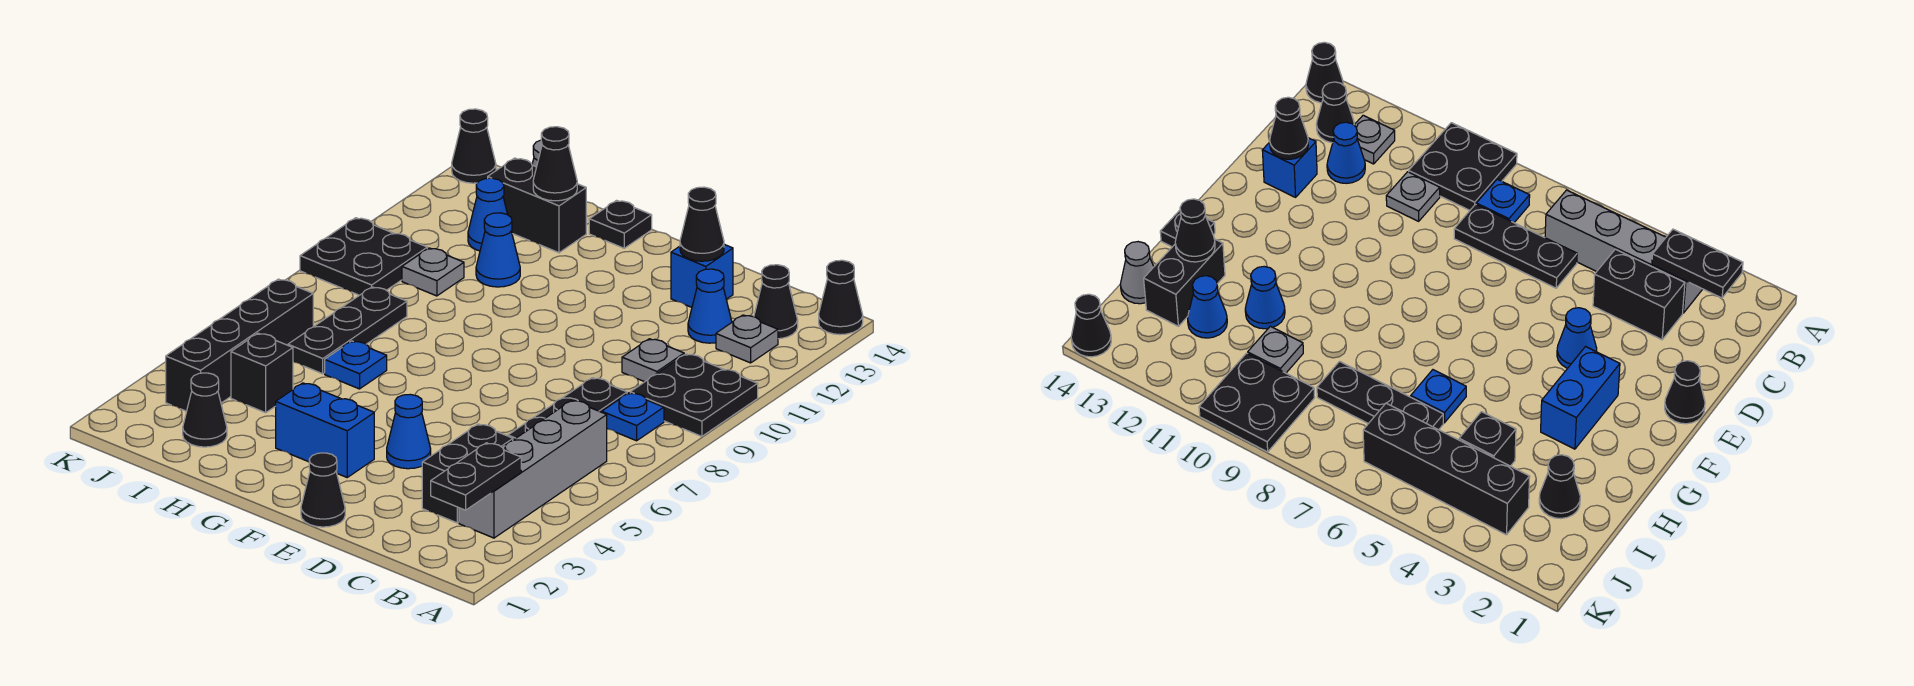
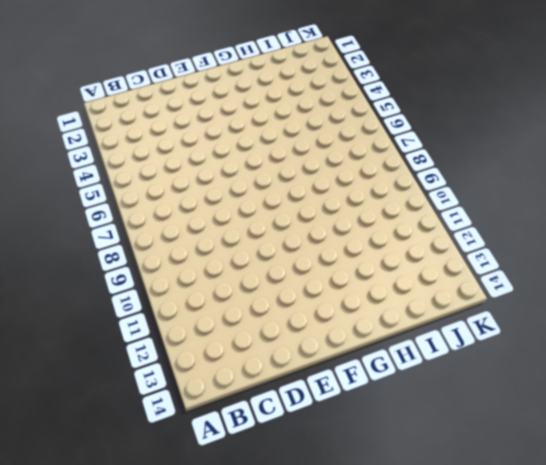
none -> black plate A9:B10 level 1
none -> black cone A14 level 1
none -> grey brick B3:B6 level 1
none -> blue plate B8 level 1

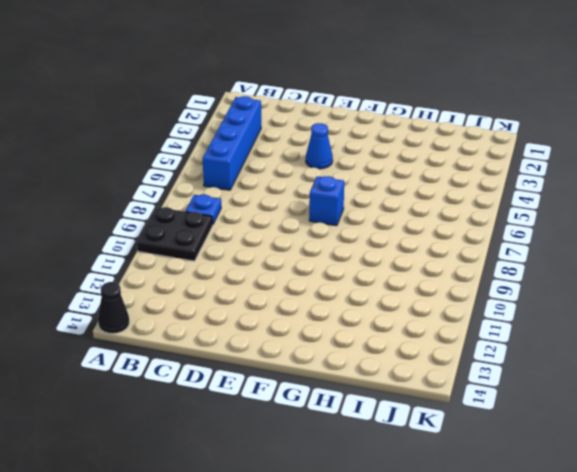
blue brick B3:B6 level 1 -> grey brick B3:B6 level 1
blue brick F7 level 1 -> blue brick D13 level 1
none -> grey plate B12 level 1
none -> black cone B13 level 1
none -> black brick C3:C4 level 1
none -> black plate C6:C8 level 1

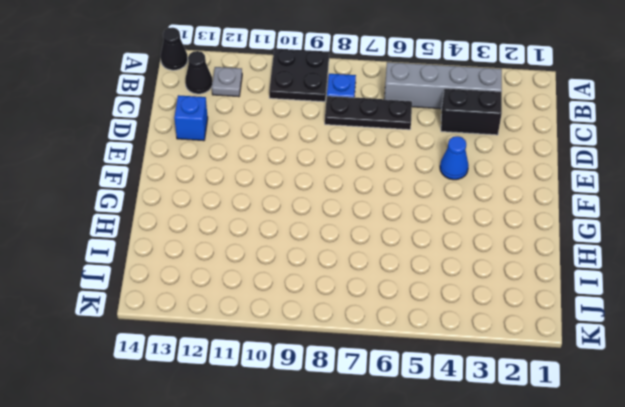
none -> grey plate C10 level 1
none -> blue cone C12 level 1
none -> black cone E1 level 1
none -> blue brick F3:G3 level 1

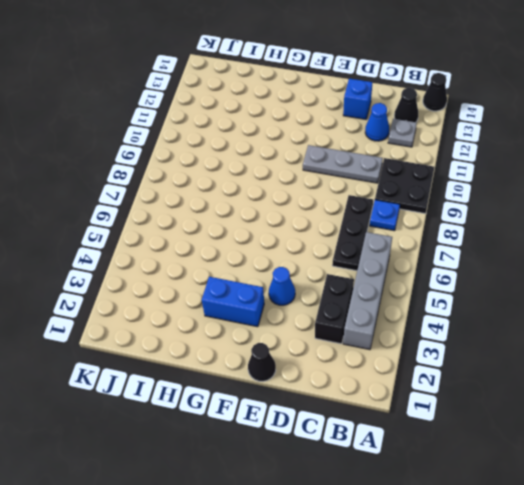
grey plate C10:E10 level 1 -> grey plate C10 level 1
none -> black plate G14 level 1
none -> blue plate H6 level 1
none -> blue cone H11 level 1
none -> black brick H13:I13 level 1

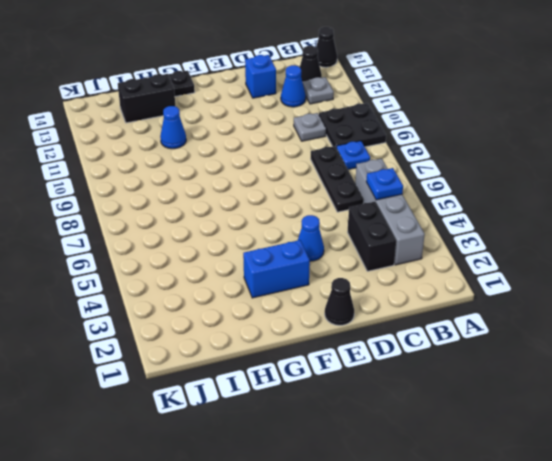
blue plate B5 level 2 -> blue plate H6 level 1
none -> black cone I2 level 1
none -> black brick I4 level 1
none -> black plate I6:I8 level 1
none -> grey plate I10 level 1

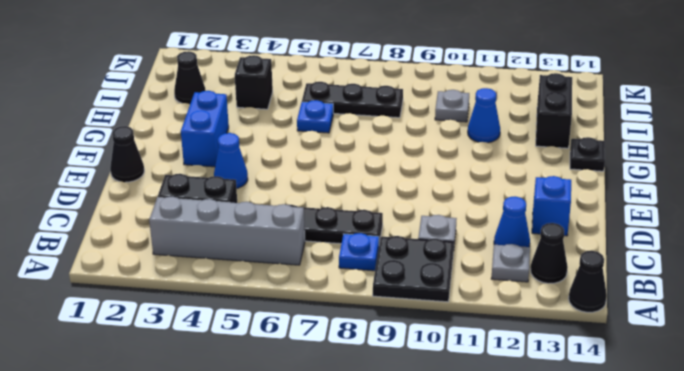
none -> blue cone I12 level 1
none -> grey cone I14 level 1
none -> black brick J3:J6 level 1
none -> black plate J9:K10 level 1

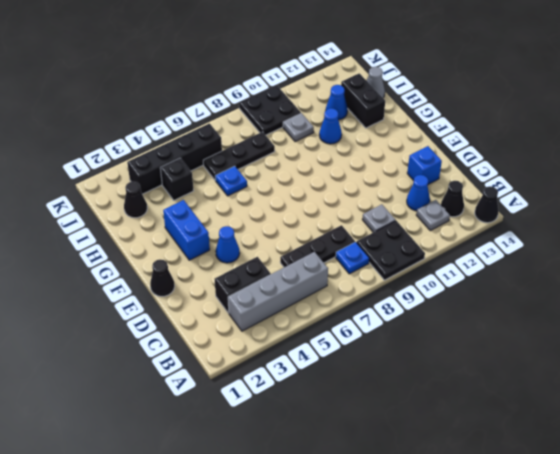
none -> black plate G14 level 1
none -> black cone K14 level 1
none -> black plate B2:B3 level 2
none -> black cone D13 level 2

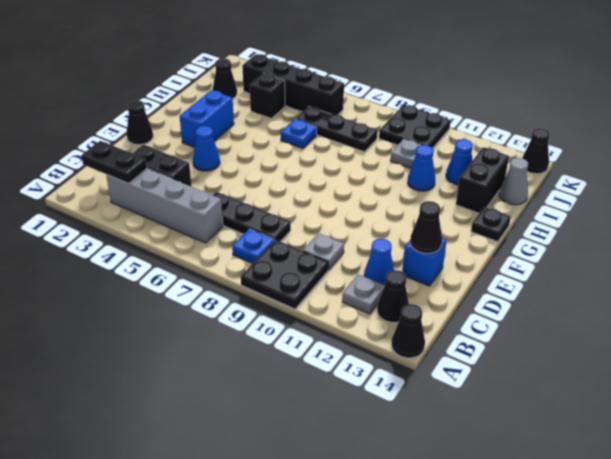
none -> black cone H13 level 2

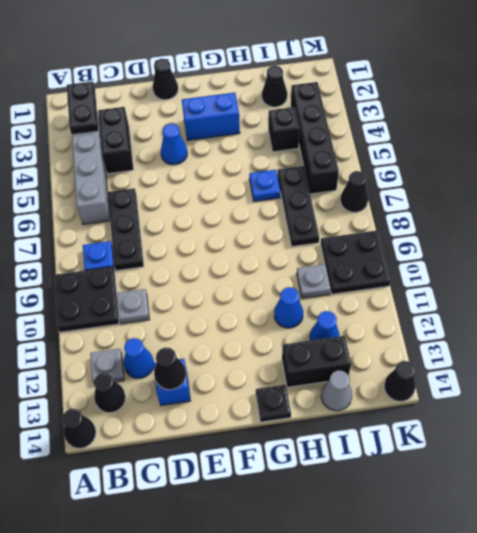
black cone K7 level 1 -> black cone H13 level 2

